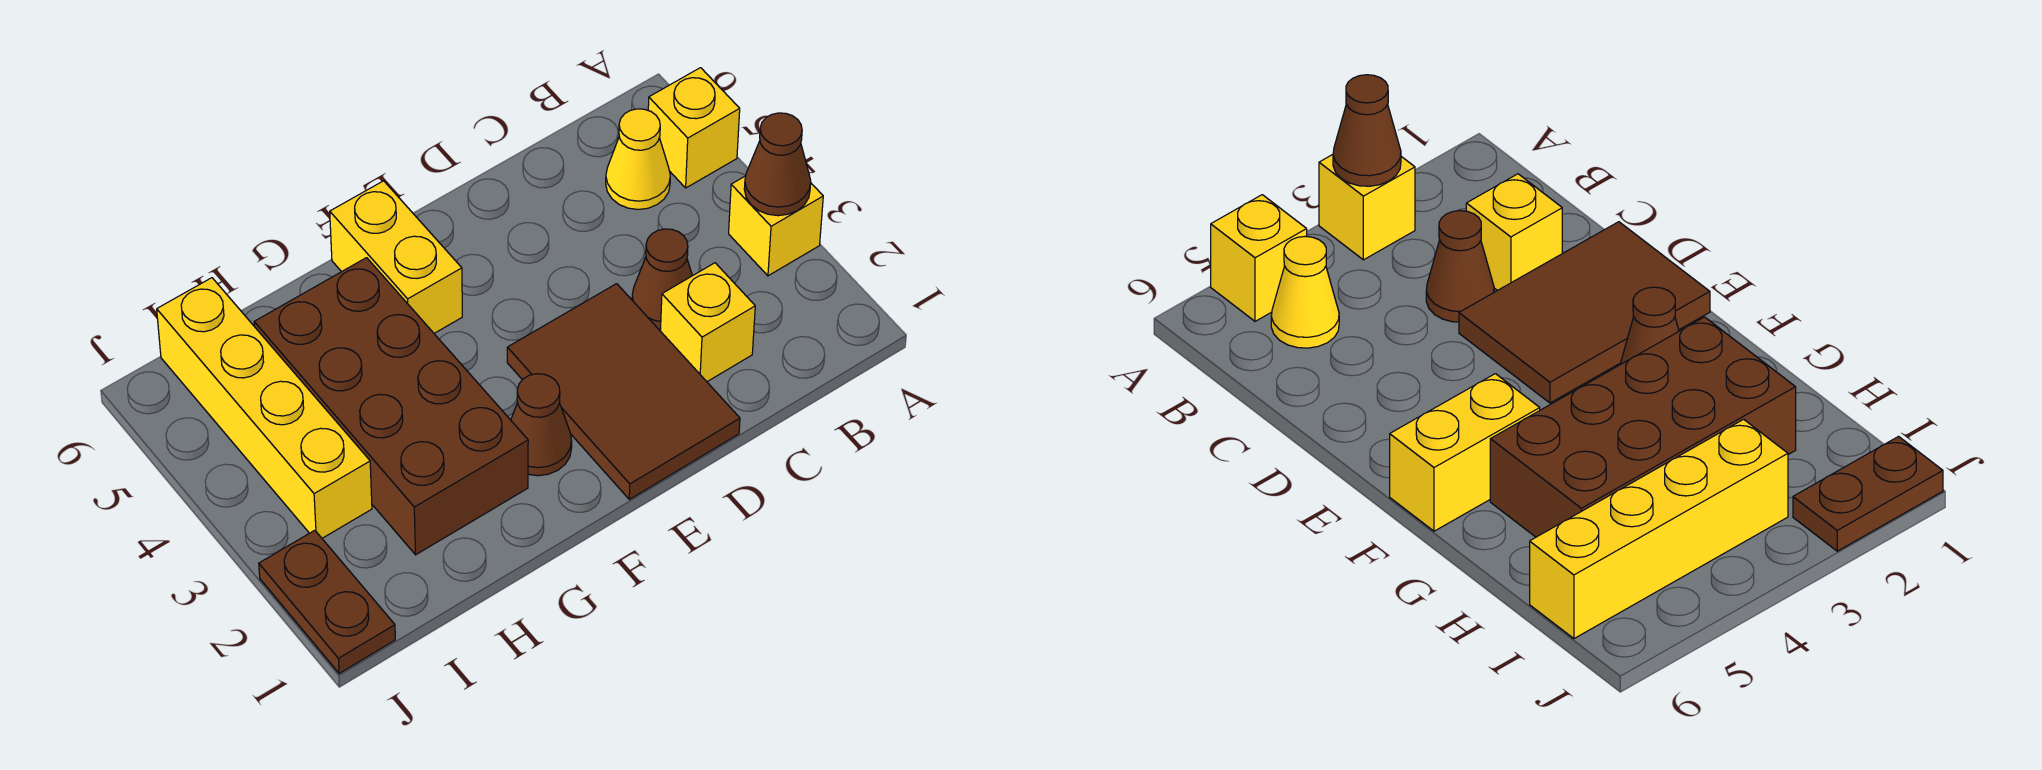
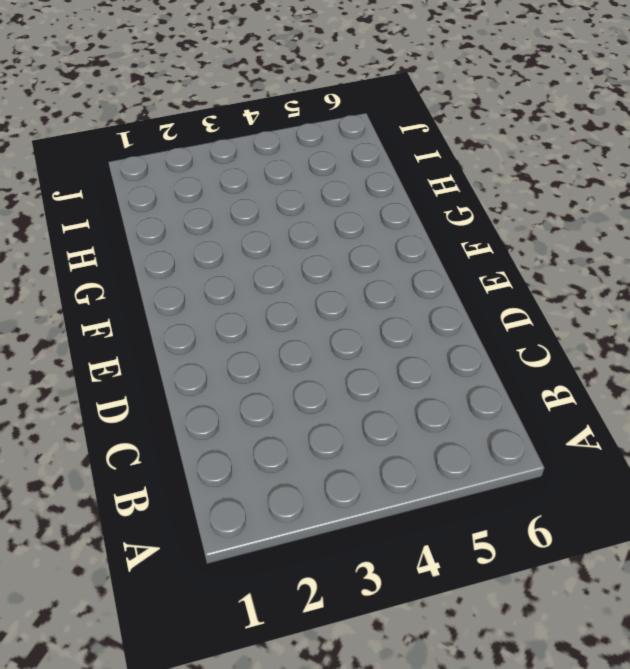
none -> yellow brick A3 level 1
none -> yellow brick A5 level 1
none -> yellow cone B5 level 1

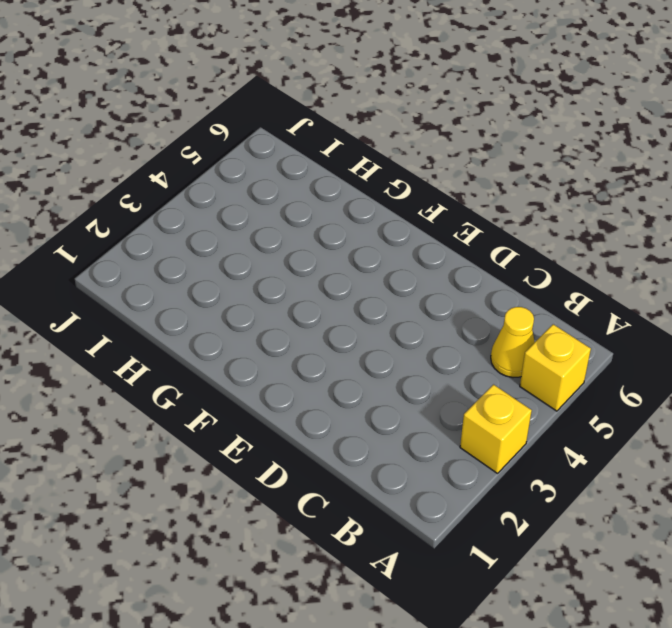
none -> yellow brick C2 level 1
none -> brown cone C3 level 1
none -> brown tile D1:E3 level 1

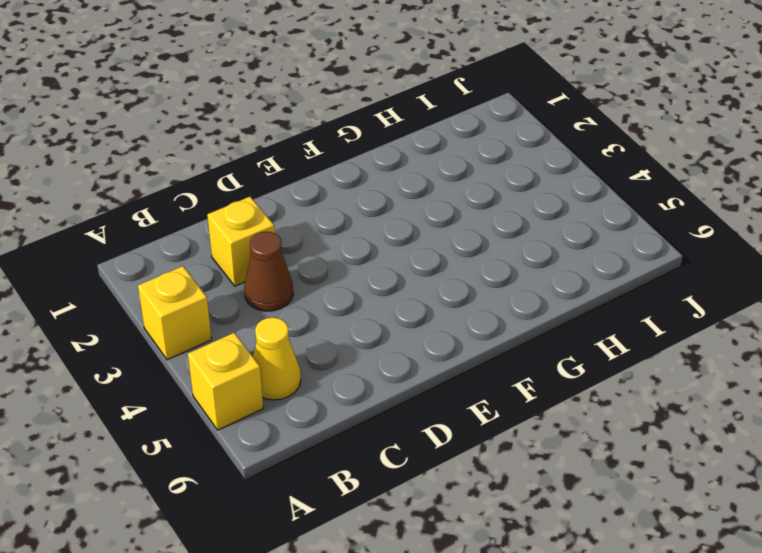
none -> brown tile D1:E3 level 1
none -> brown cone F2 level 1
none -> yellow brick F5:F6 level 1

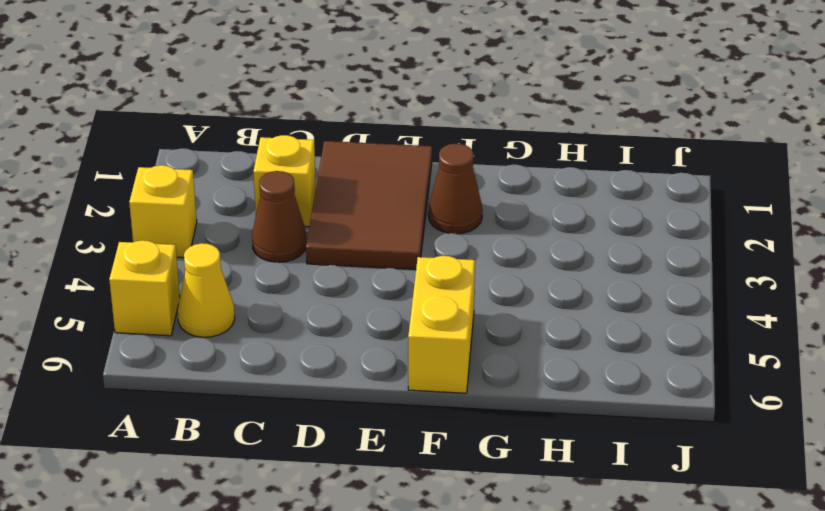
none -> brown brick G2:H5 level 1
none -> yellow brick I3:I6 level 1
none -> brown plate J1:J2 level 1

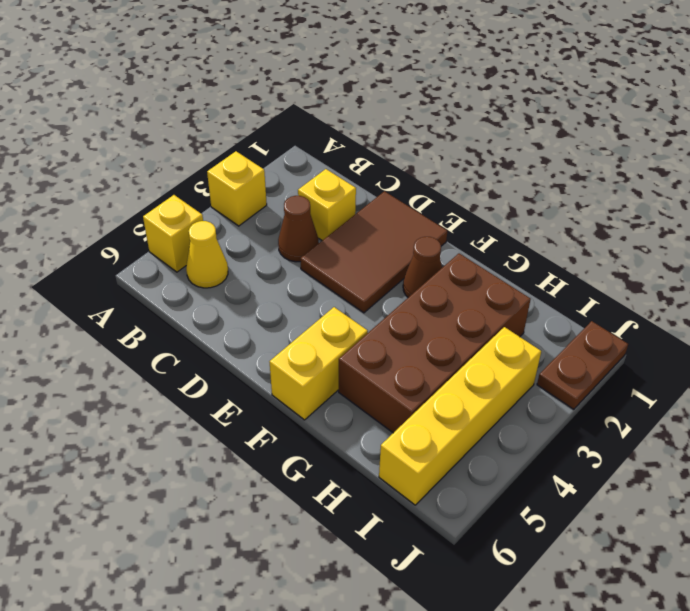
none -> brown cone A3 level 2

